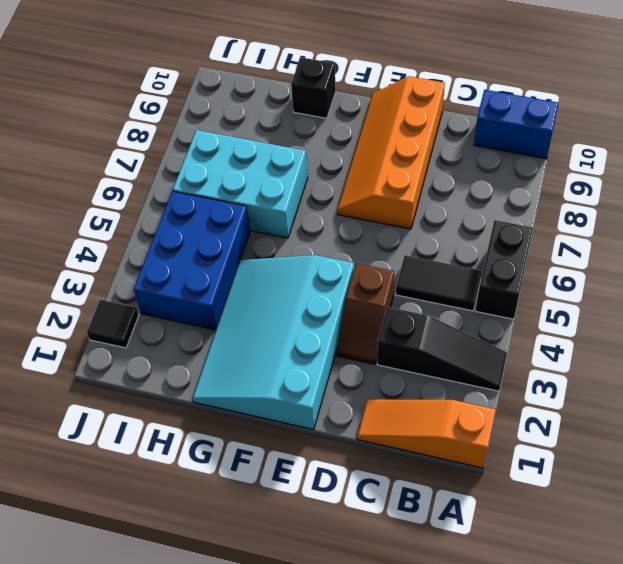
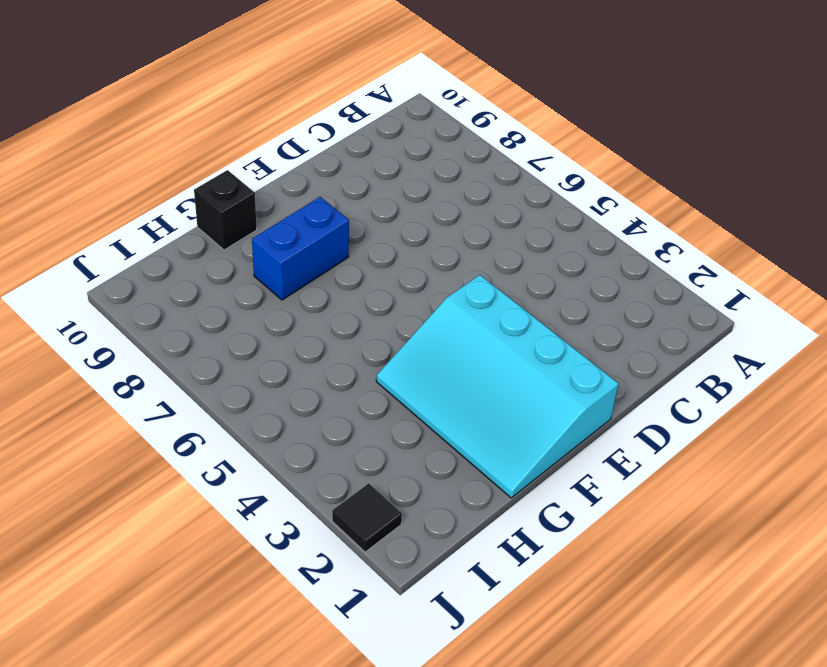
blue brick F8:G8 level 1 -> blue brick A10:B10 level 1
none -> orange slope A1:C1 level 1 top A
none -> black slope A3:C3 level 1 top C
none -> black brick A5:A6 level 1

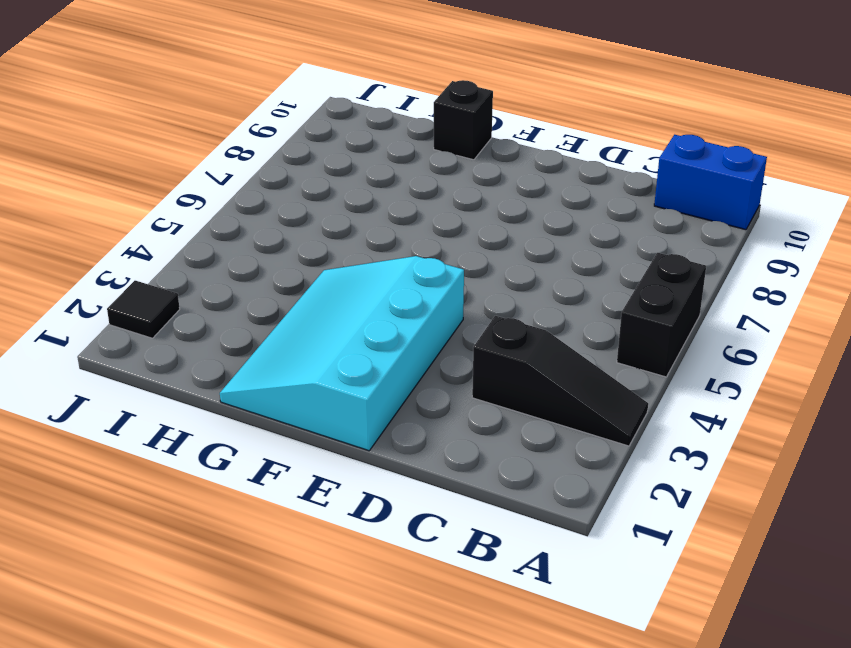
none -> orange slope A1:C1 level 1 top A
none -> black tile B5:C5 level 1
none -> brown slope D3:D4 level 1 top 4

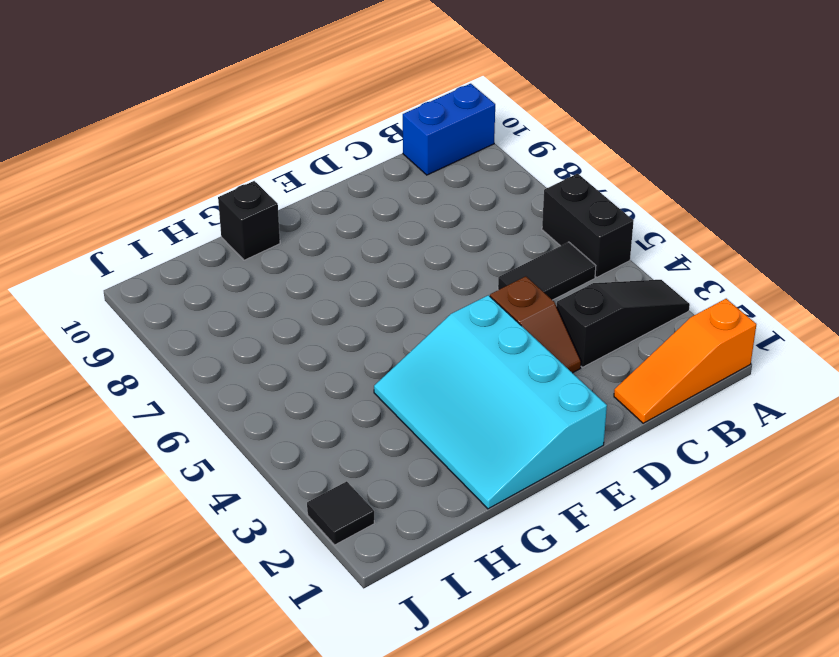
none -> orange slope D7:E10 level 1 top D
none -> cyan brick G6:I7 level 1
none -> blue brick H3:I5 level 1

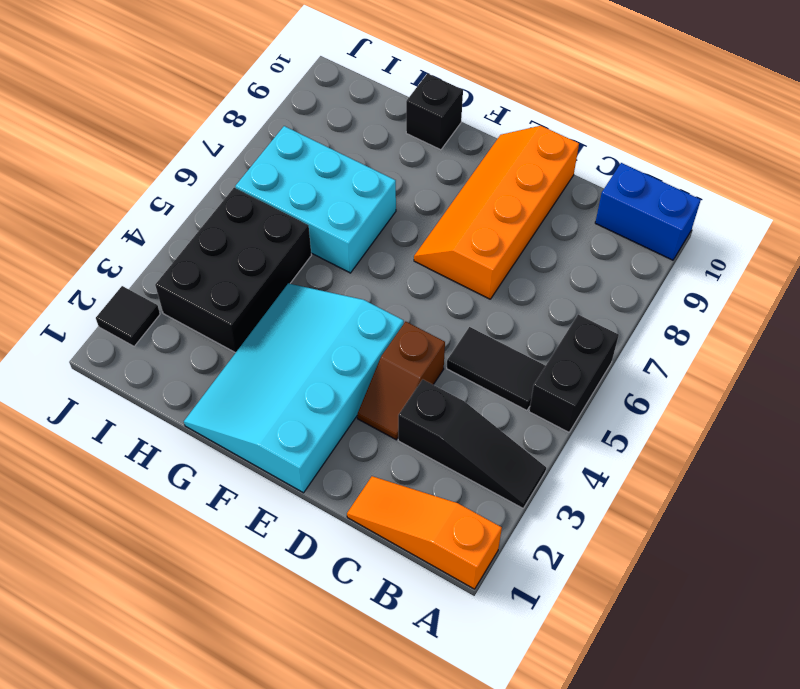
black brick H3:I5 level 1 -> blue brick H3:I5 level 1

